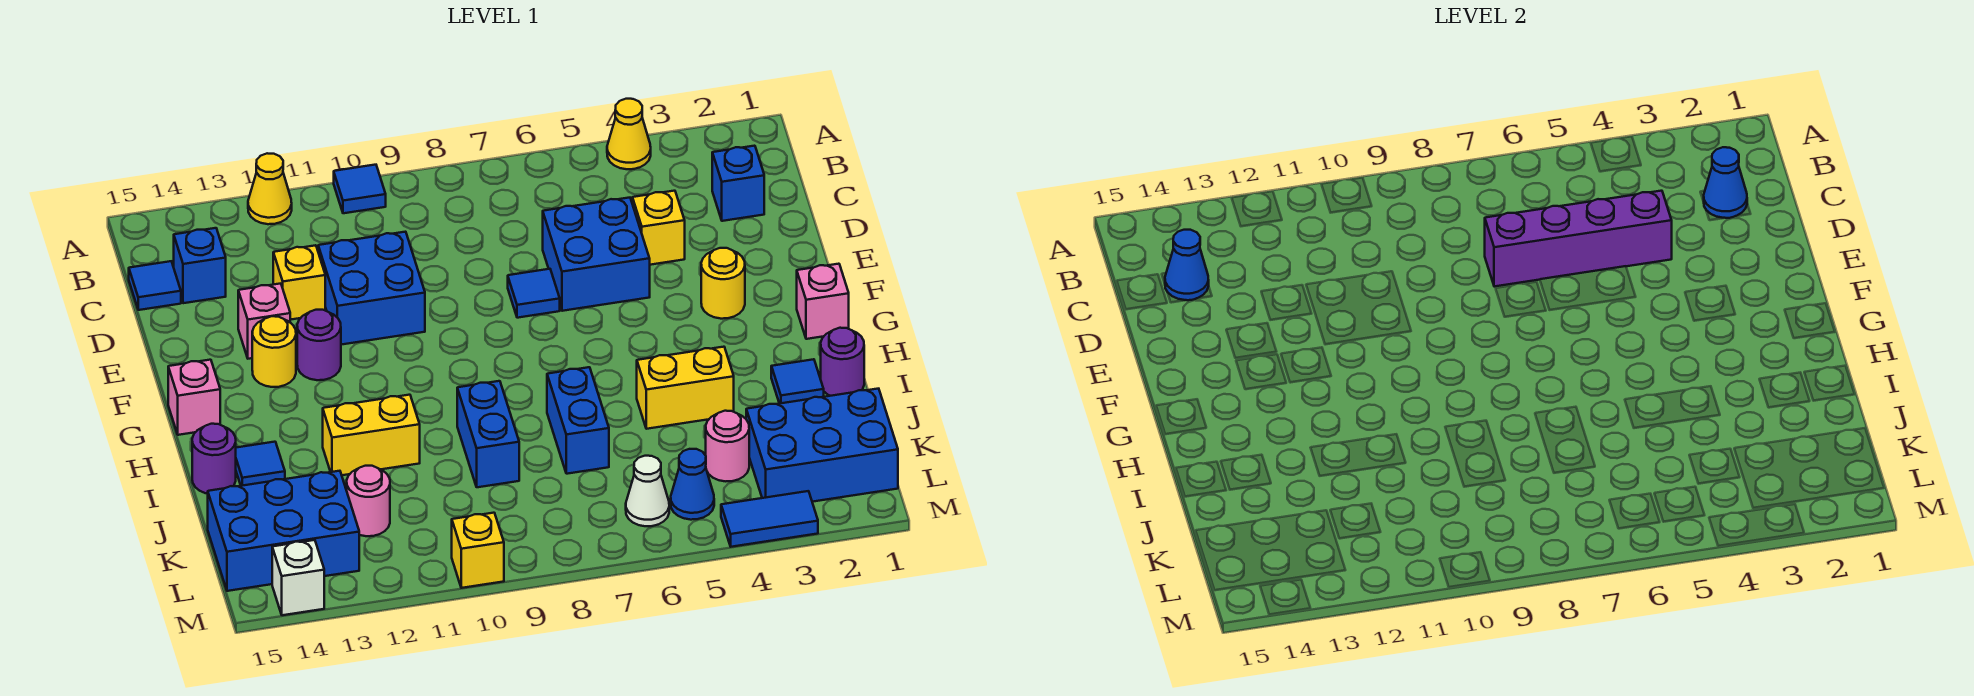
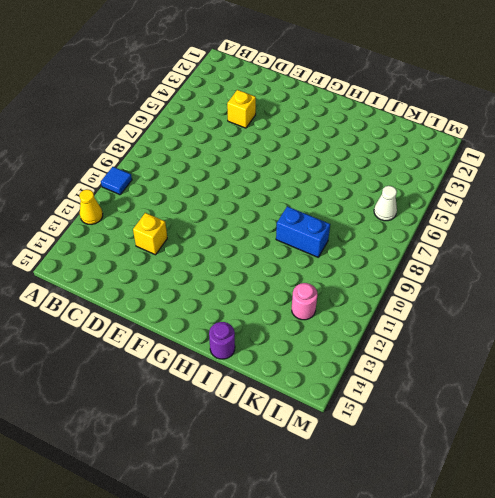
none -> yellow cone A4 level 1
none -> blue brick C2 level 1
none -> blue brick C14 level 1
none -> blue tile C15 level 1

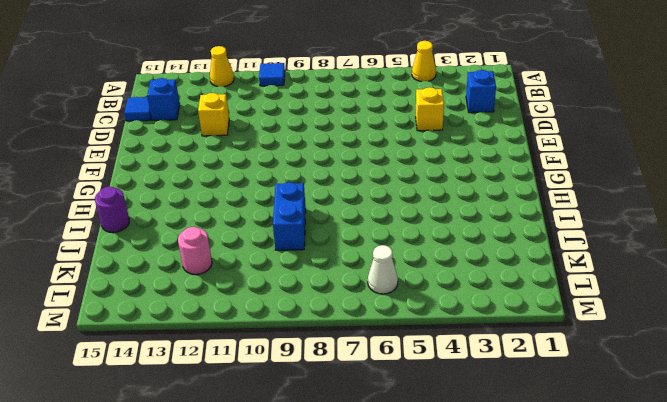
none -> blue brick D5:E6 level 1
none -> blue brick D10:E11 level 1
none -> blue tile E7 level 1
none -> pink brick E13 level 1

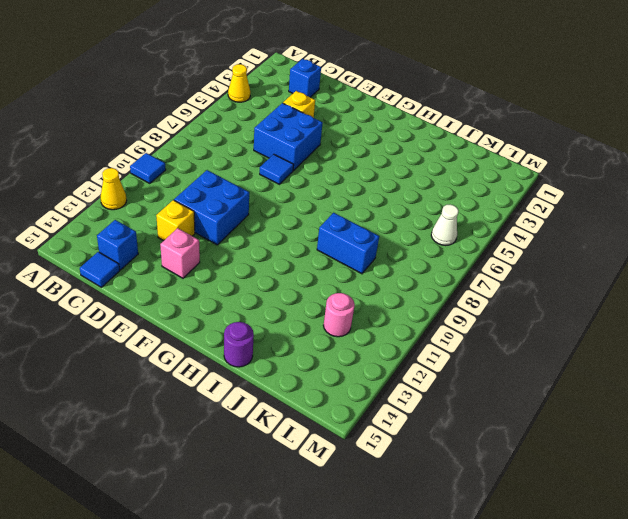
none -> yellow round brick F3 level 1
none -> purple round brick F12 level 1
none -> yellow round brick F13 level 1
none -> pink brick G1 level 1

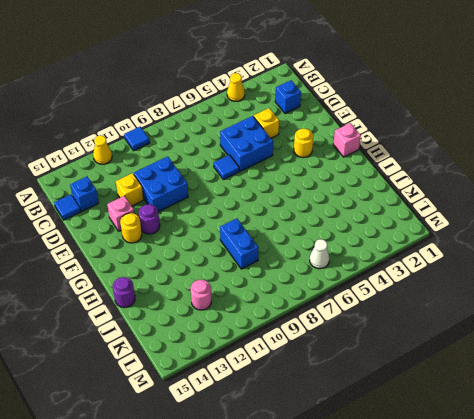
none -> pink brick G15 level 1
none -> purple round brick I1 level 1
none -> blue tile I2 level 1
none -> yellow brick I4:I5 level 1

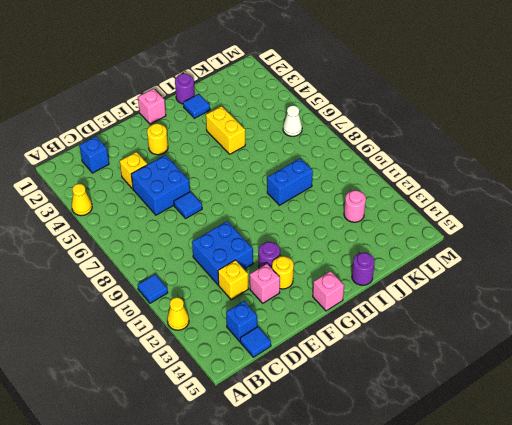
none -> blue brick I7:J7 level 1
none -> yellow brick I11:I12 level 1
none -> blue tile I14 level 1
none -> blue brick K1:L3 level 1

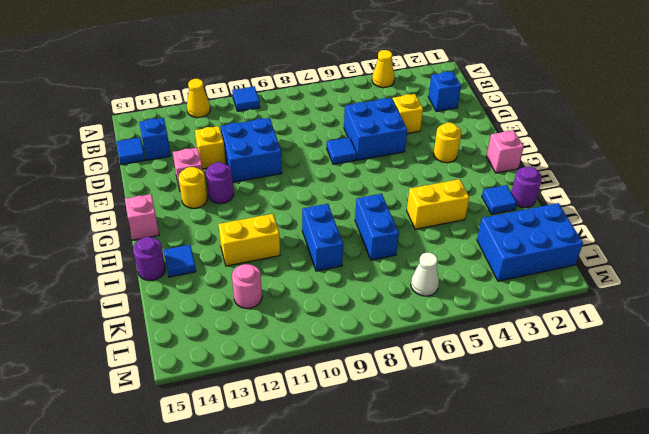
none -> pink round brick K4 level 1
none -> blue brick K13:L15 level 1
none -> blue cone L5 level 1
none -> blue tile M3:M4 level 1

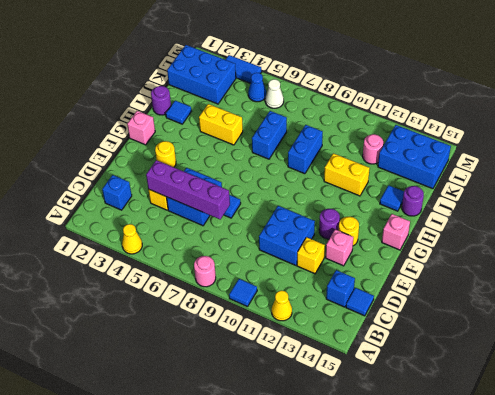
pink round brick A8 level 1 -> pink round brick K4 level 1
none -> yellow brick M10 level 1
none -> white brick M14 level 1
none -> blue cone C2 level 2
none -> blue cone C14 level 2

